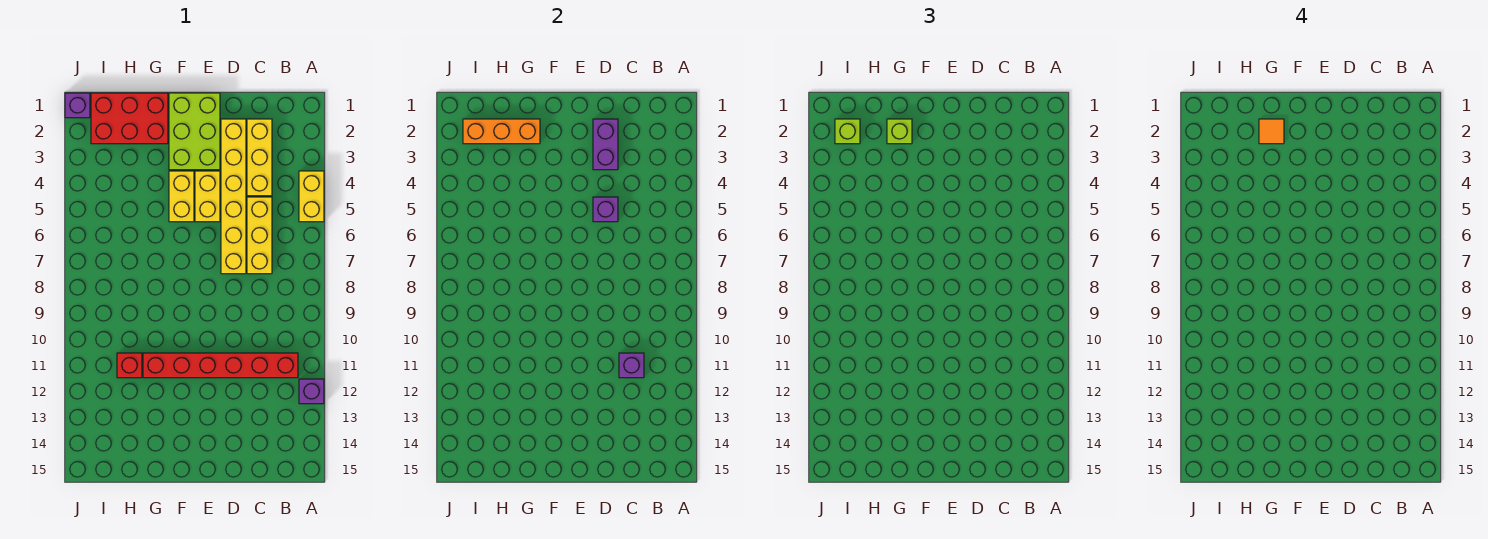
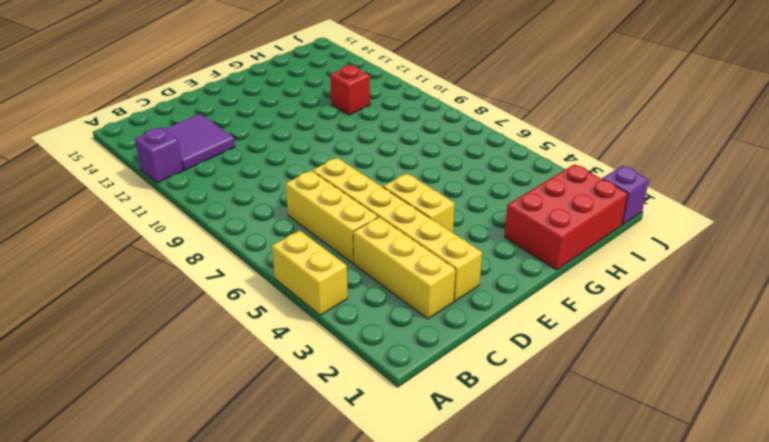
purple tile B12:C13 level 1 -> none
none -> red brick B11:G11 level 1
none -> lime brick E1:F3 level 1
none -> yellow brick F4:F5 level 1

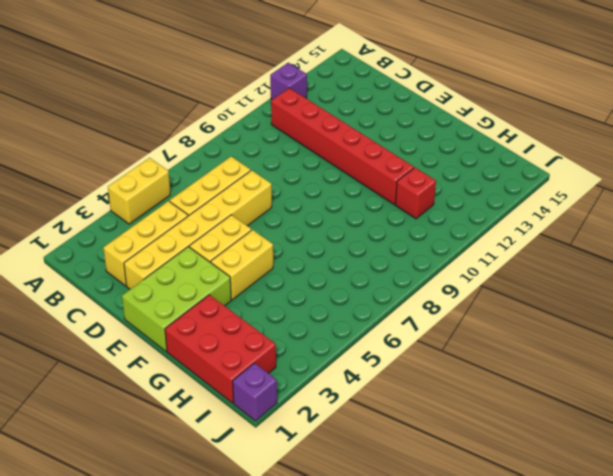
none -> purple brick C11 level 2
none -> purple brick D2:D3 level 2
none -> purple brick D5 level 2

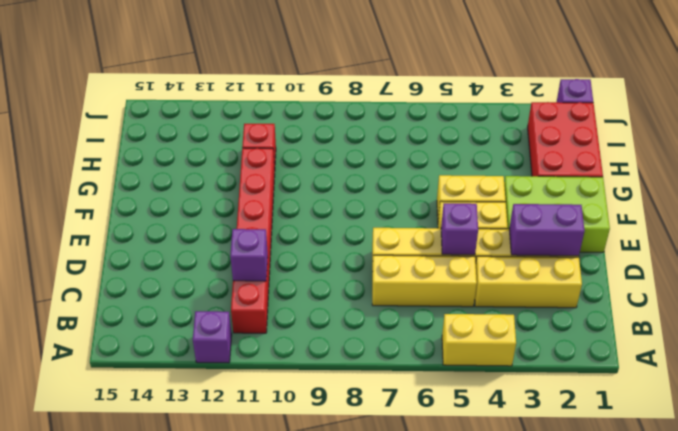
none -> orange brick G2:I2 level 2
none -> lime brick G2 level 3
none -> lime brick I2 level 3

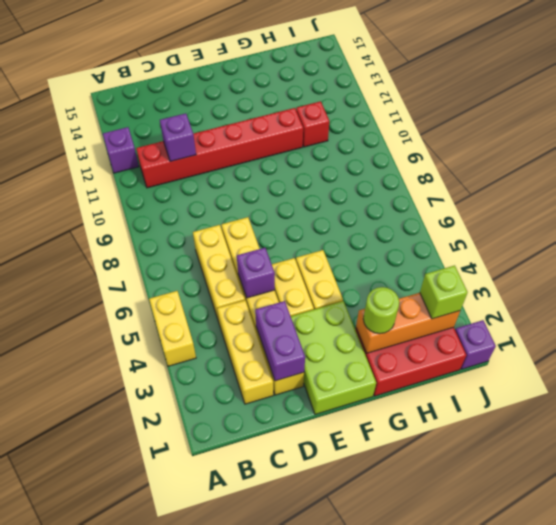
lime round brick G2 level 3 -> lime brick G2 level 3
none -> orange tile G2 level 4

